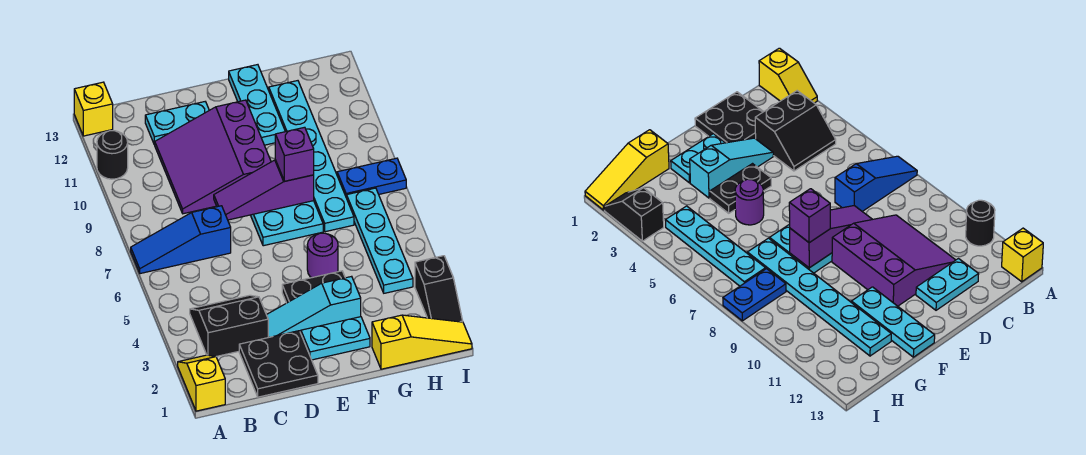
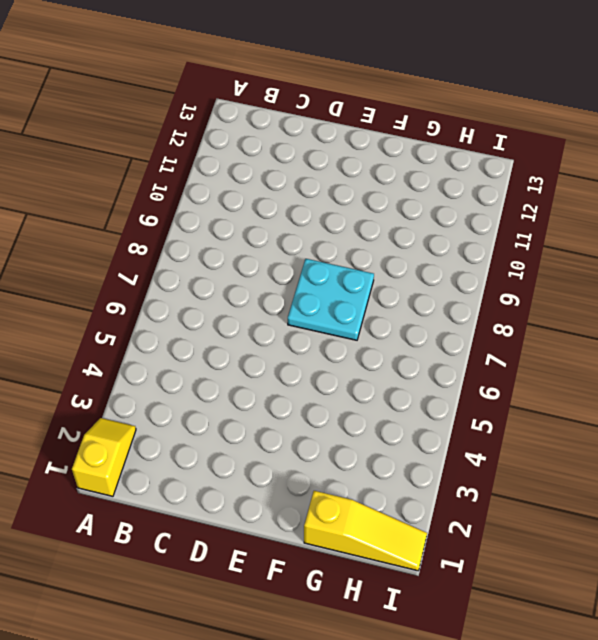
none -> blue slope A7:C7 level 1 top C
none -> black round brick A11 level 1
none -> yellow brick A13 level 1

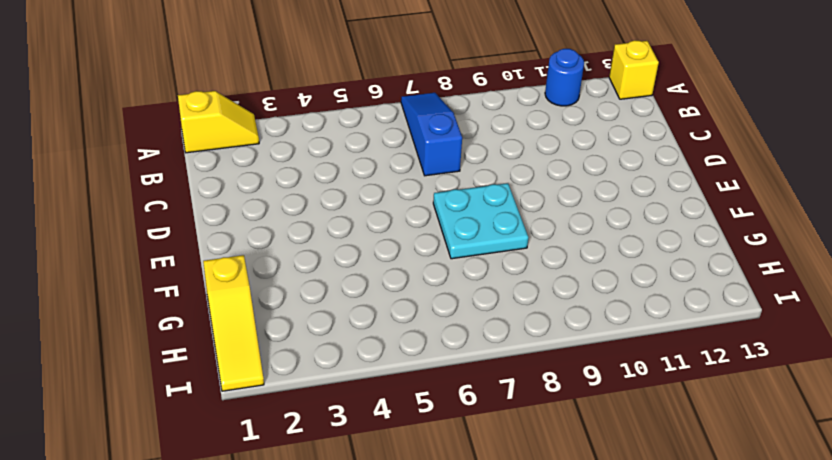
blue round brick A11 level 1 -> black round brick A11 level 1
none -> black slope B3:C4 level 1 top 3
none -> black plate C1:D2 level 1
none -> purple slope C9:E11 level 1 top E

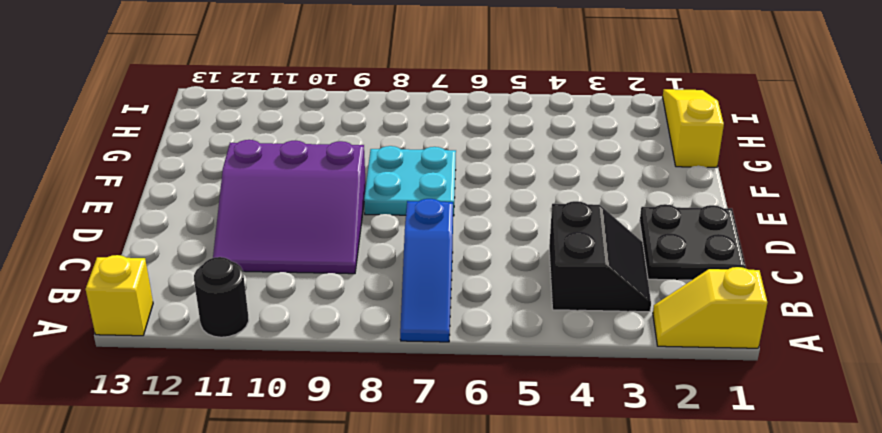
black slope B3:C4 level 1 top 4 -> black slope B3:C4 level 1 top 3
none -> cyan plate C12:D12 level 1
none -> cyan slope D3:F3 level 1 top F
none -> cyan plate E2:F2 level 1

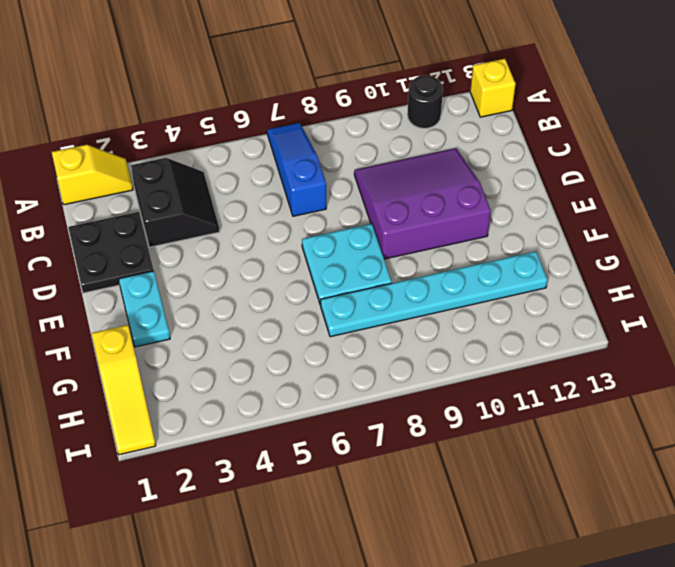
none -> cyan plate C12:D12 level 1
none -> cyan slope D3:F3 level 1 top F
none -> black plate E4:F4 level 1

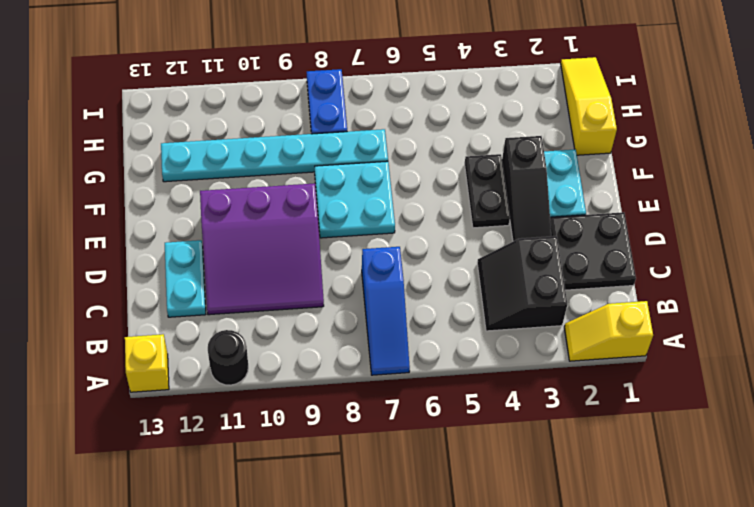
black slope D3:F3 level 1 top F -> cyan slope D3:F3 level 1 top F
none -> purple round brick F5 level 1
none -> cyan plate F11:F13 level 1
none -> cyan plate H4:H7 level 1

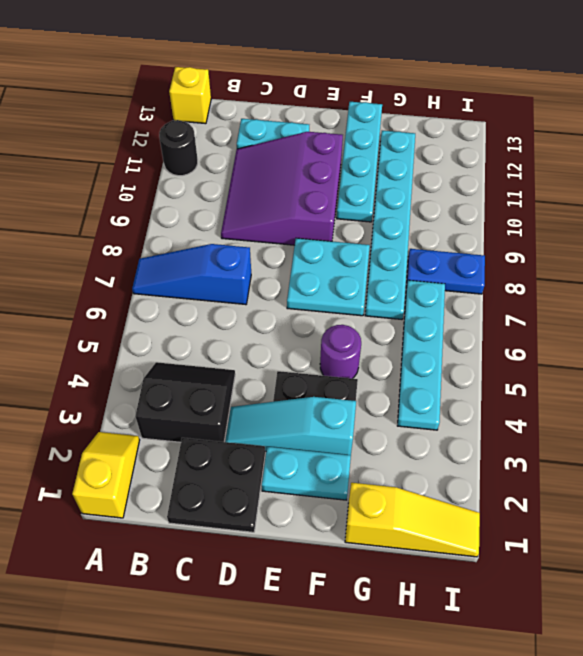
cyan plate F10:F13 level 1 -> cyan plate F11:F13 level 1
none -> black slope I2:I3 level 1 top 3
none -> purple slope D8:F8 level 2 top F
none -> purple brick F8 level 3

